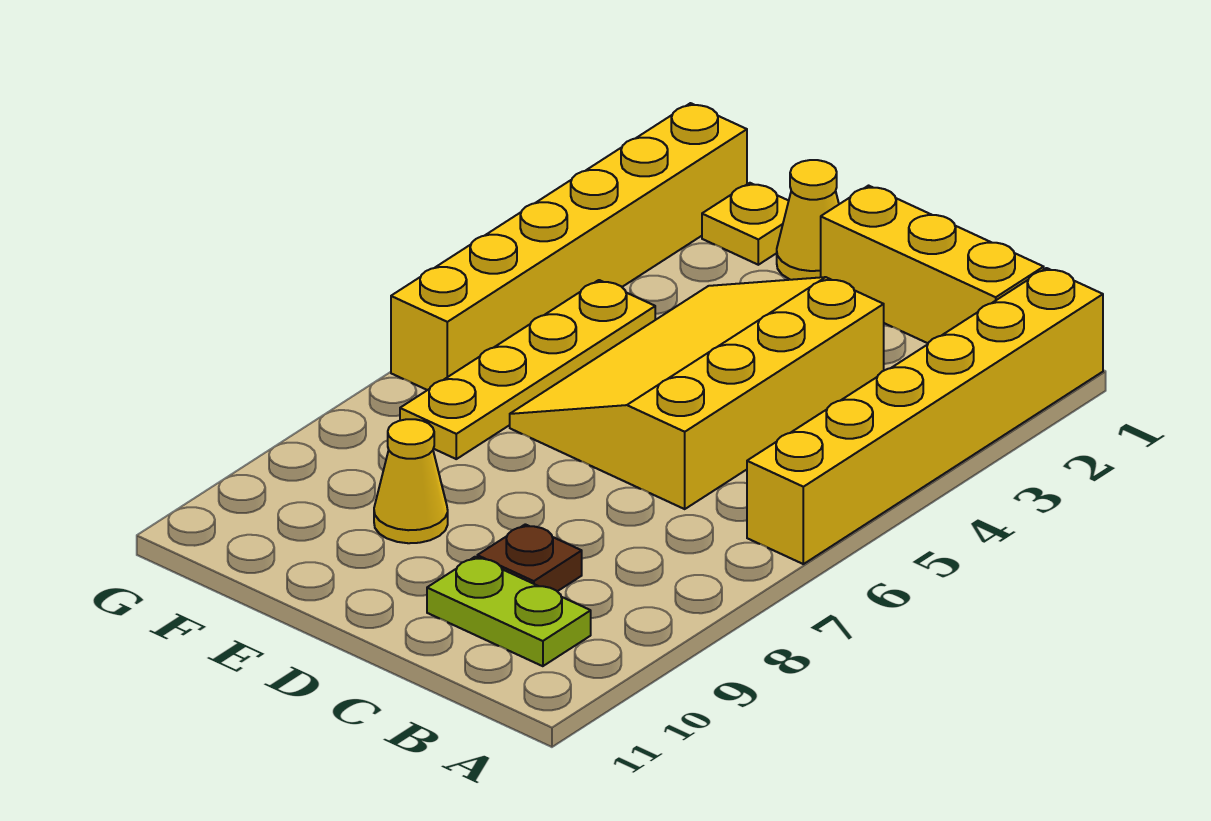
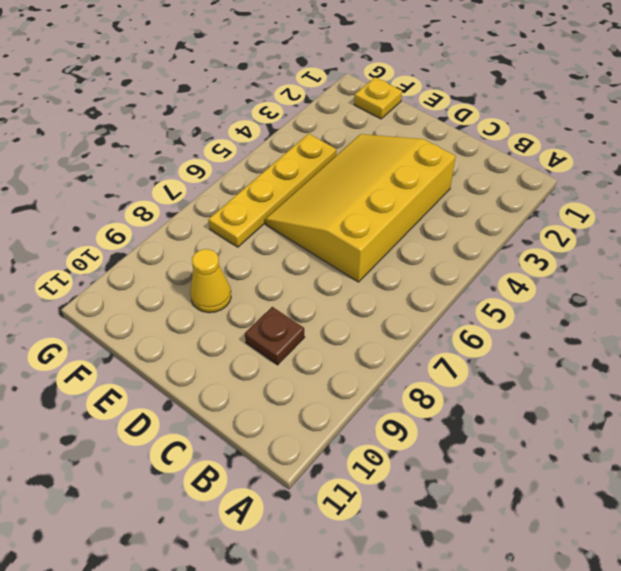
none -> yellow brick A1:A6 level 1
none -> yellow brick B1:D1 level 1

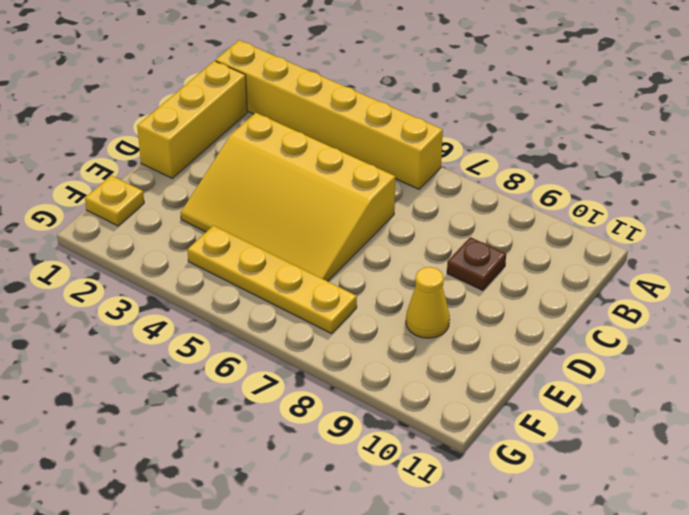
none -> lime plate B10:C10 level 1
none -> yellow cone E1 level 1

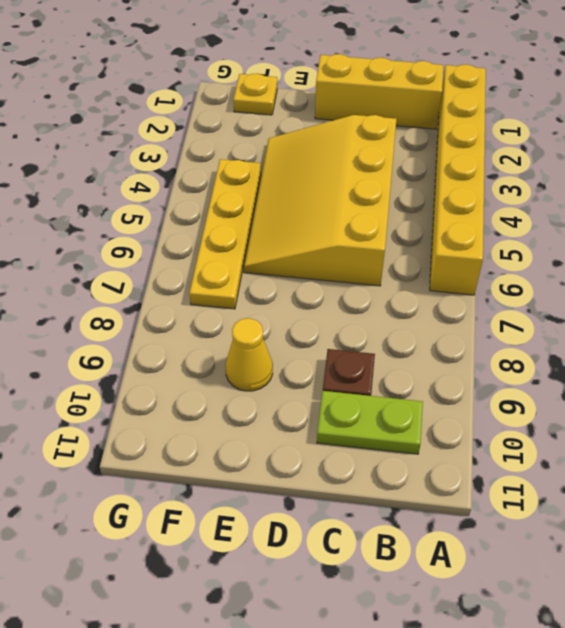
none -> yellow cone E1 level 1
none -> yellow brick G1:G6 level 1

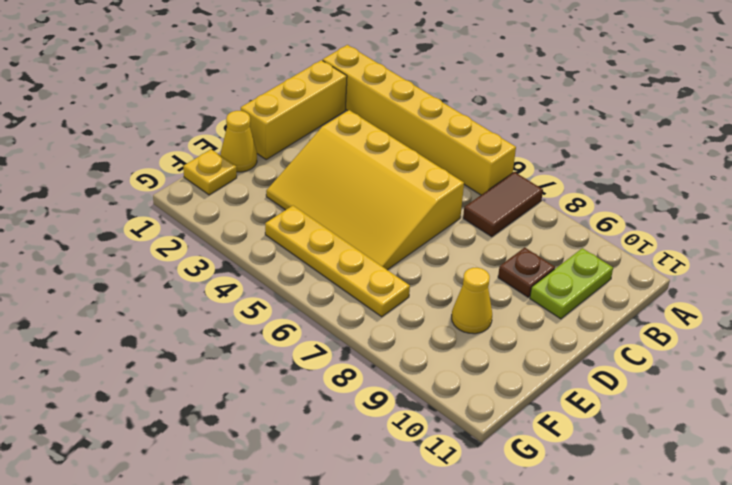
brown tile A7:B7 level 1 -> none
none -> yellow brick G1:G6 level 1

